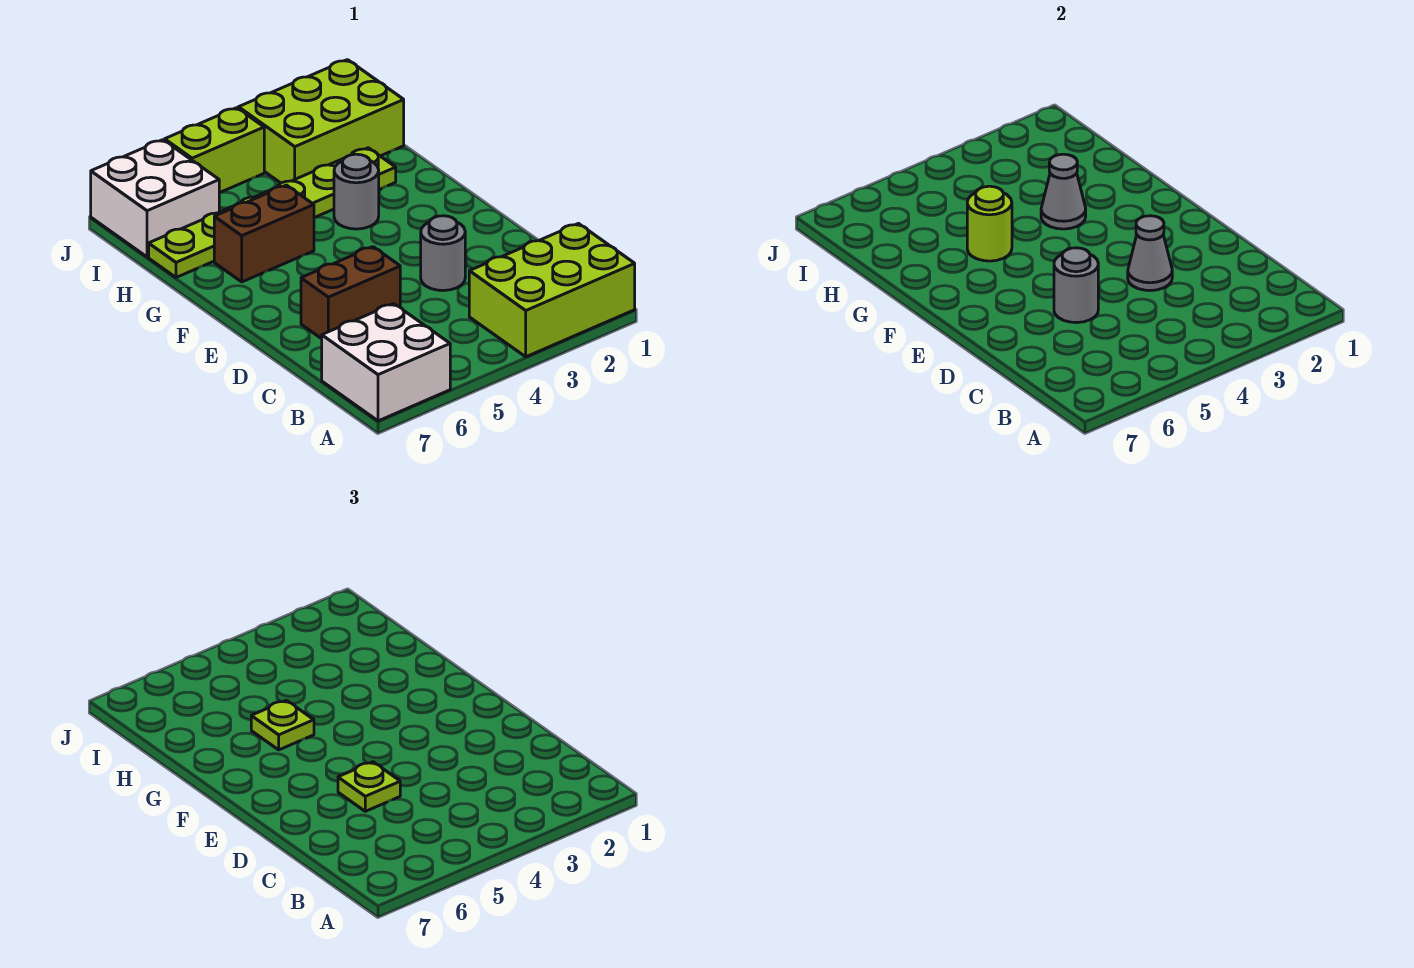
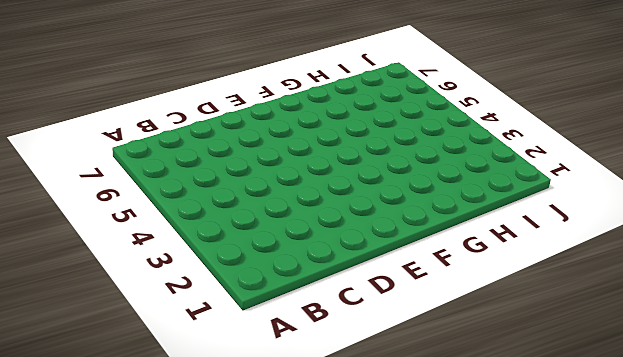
none -> lime brick A1:B3 level 1
none -> white brick A6:B7 level 1
none -> grey round brick D3 level 1

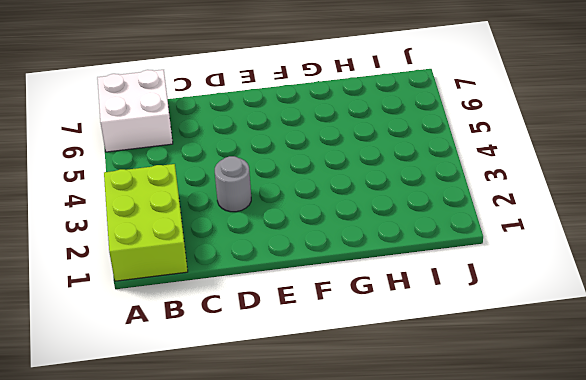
none -> brown brick D5:D6 level 1
none -> grey round brick G3 level 1
none -> brown brick G5:G6 level 1

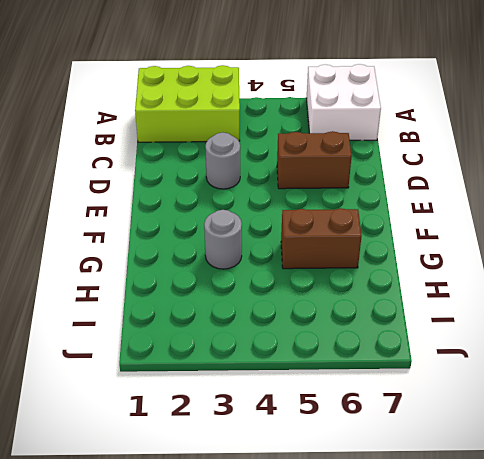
none -> lime plate H2:H7 level 1
none -> lime brick I1:J3 level 1
none -> white brick I6:J7 level 1

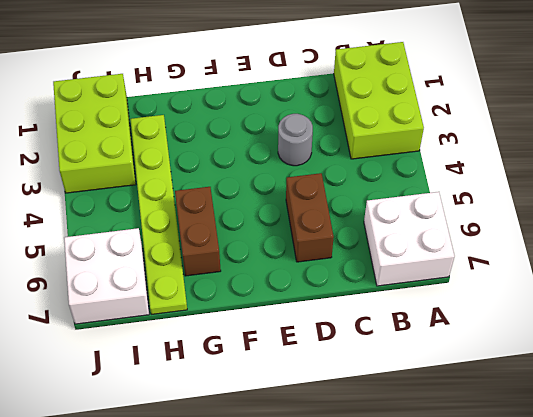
none -> grey round brick G3 level 1
none -> lime brick J4:J5 level 1
none -> grey cone D3 level 2

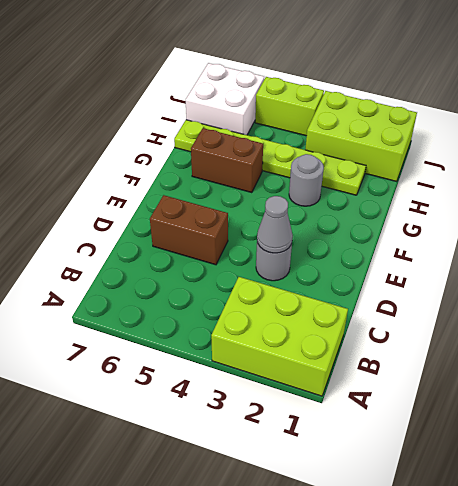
none -> white brick A6:B7 level 1
none -> grey round brick D5 level 2
none -> grey cone G3 level 2

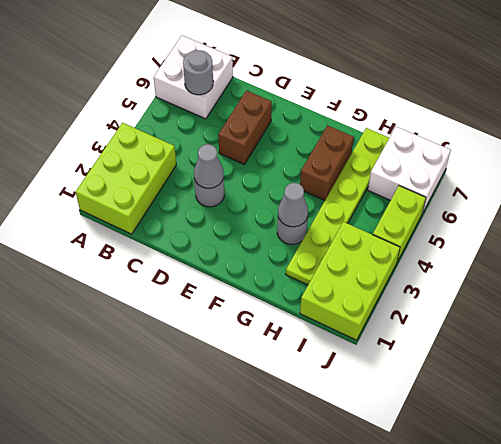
grey round brick B6 level 2 -> grey round brick D5 level 2
none -> lime round brick G5 level 2
none -> lime plate D5 level 3
none -> lime plate G5 level 3

